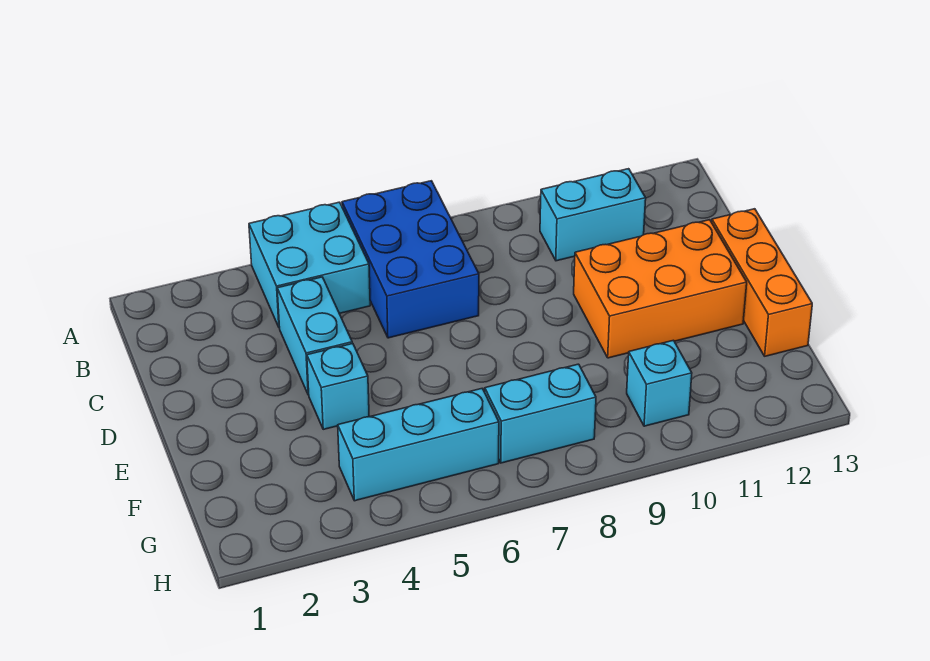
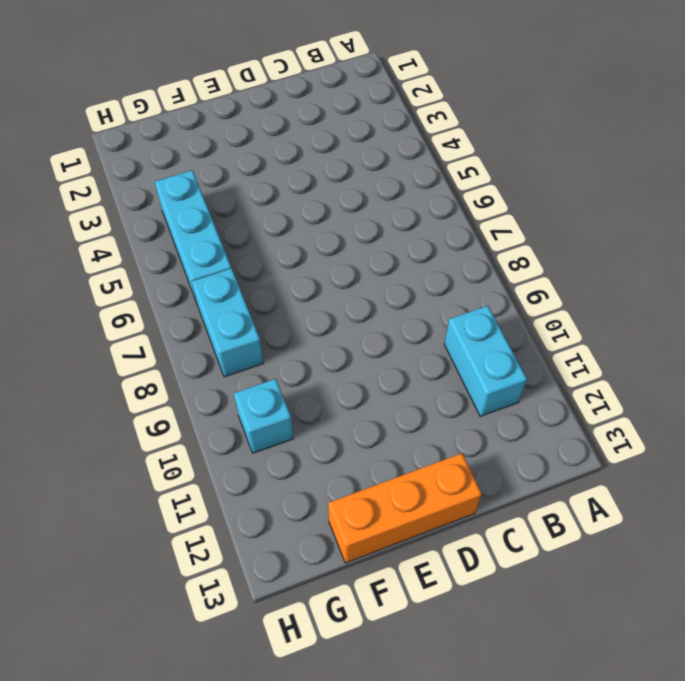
none -> cyan brick A4:B5 level 1
none -> blue brick A6:C7 level 1

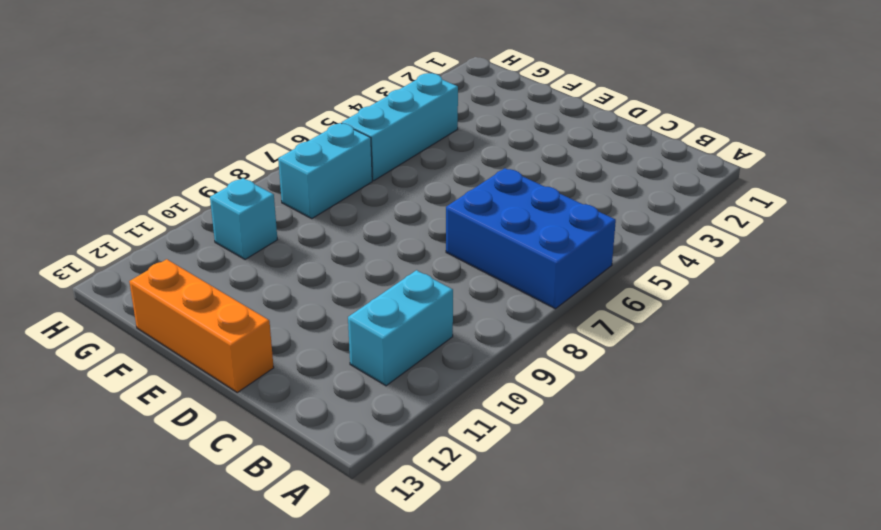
none -> cyan brick A4:B5 level 1
none -> cyan brick C4:D4 level 1

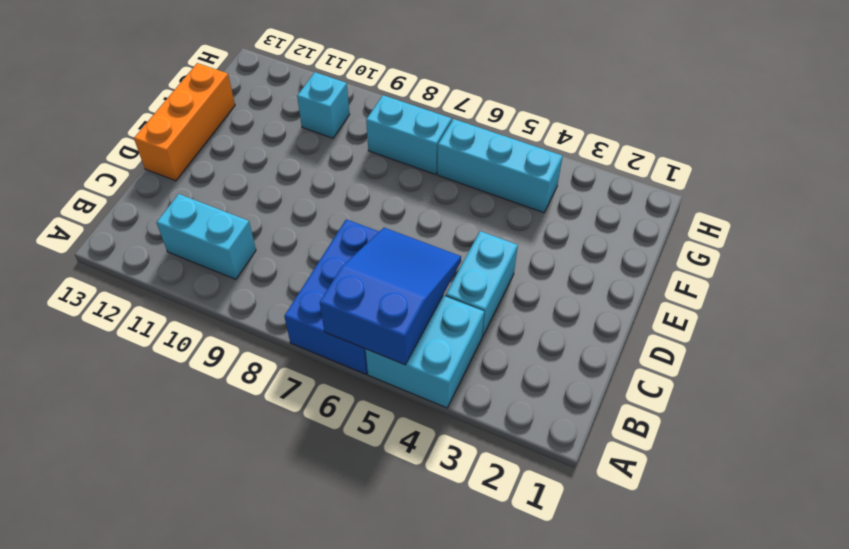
blue slope A5:C6 level 2 top A -> none
none -> orange brick D10:E12 level 1
none -> cyan brick E4 level 1

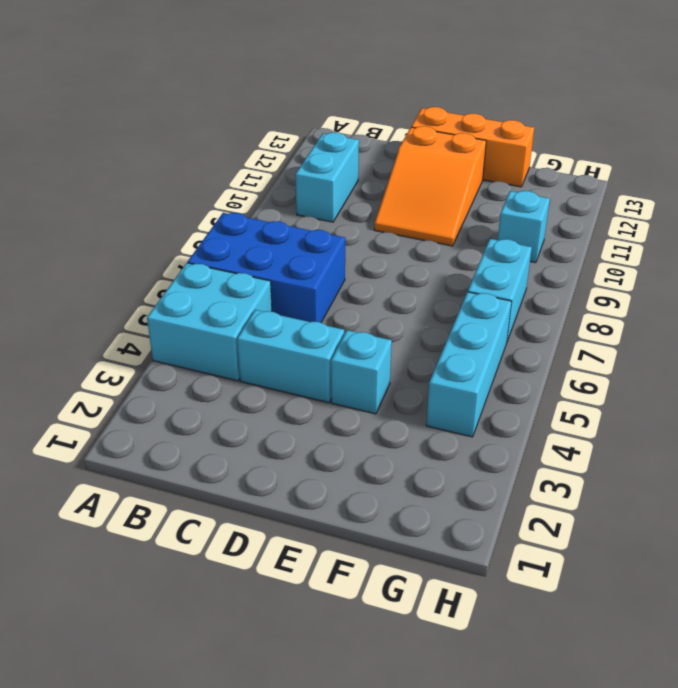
orange slope D10:E12 level 1 top 12 -> orange brick D10:E12 level 1

